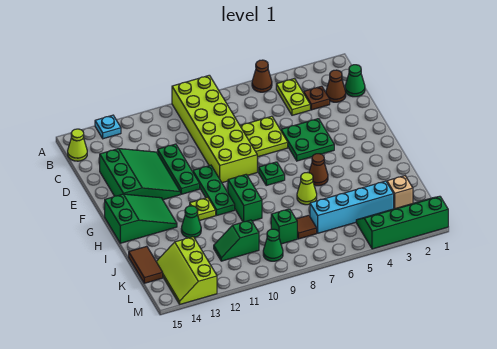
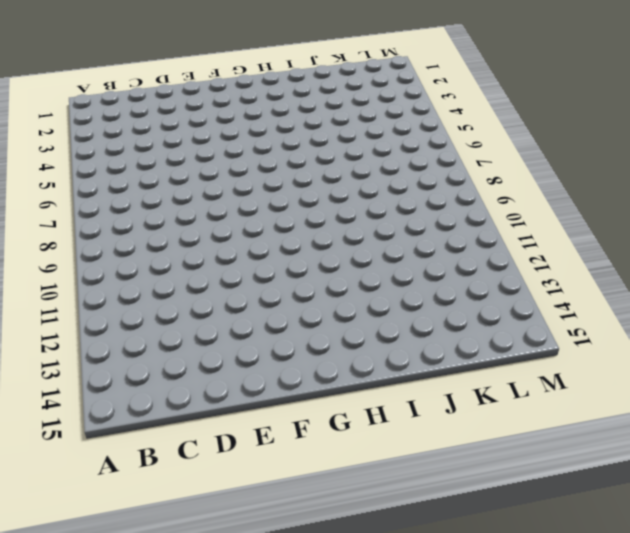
none -> brown cone A5 level 1
none -> lime brick A8:F9 level 1
none -> cyan plate A13 level 1

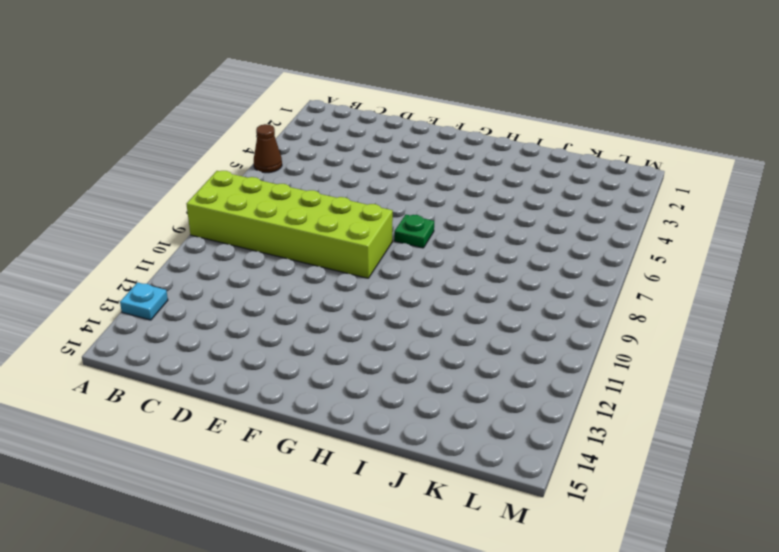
none -> lime plate B4:C4 level 1
none -> lime cone B15 level 1
none -> green cone C1 level 1

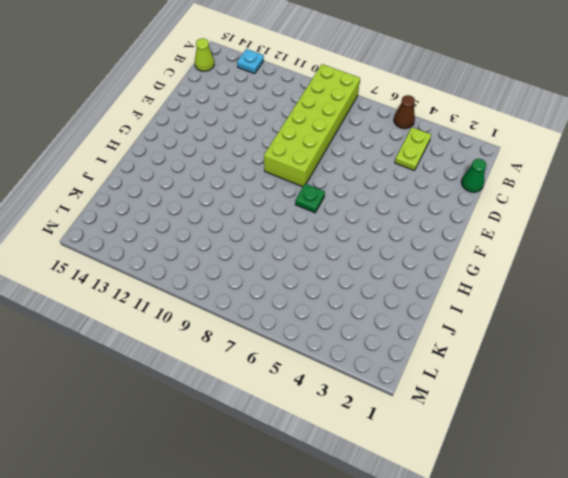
none -> brown cone C2 level 1
none -> brown plate C3 level 1
none -> lime plate D6:E7 level 1

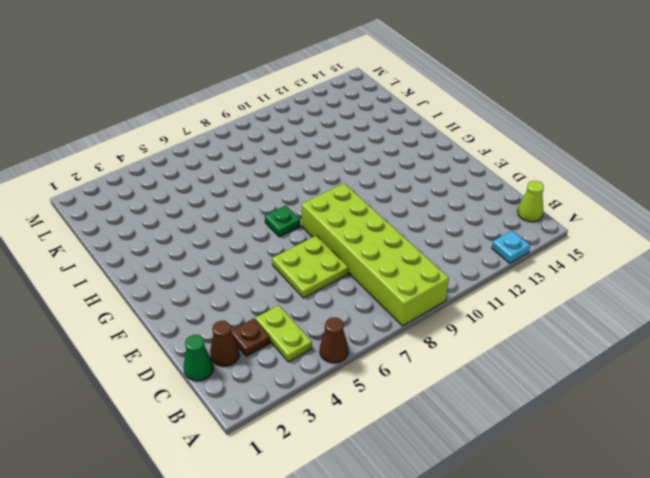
none -> green plate D11:F11 level 1
none -> green slope D12:F14 level 1 top 14
none -> green plate E4:F5 level 1

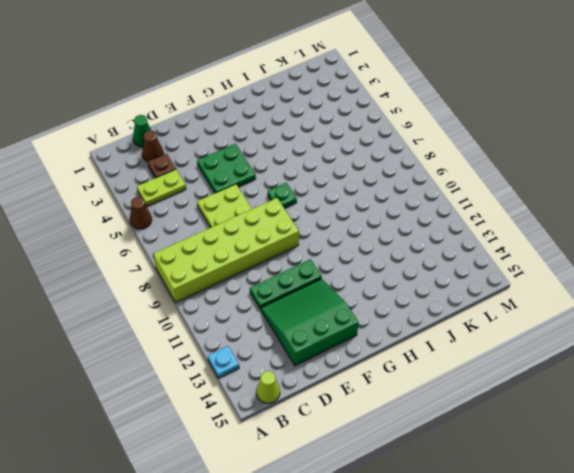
none -> green plate F10:H10 level 1
none -> green slope G13:H15 level 1 top 15
none -> brown cone H5 level 1

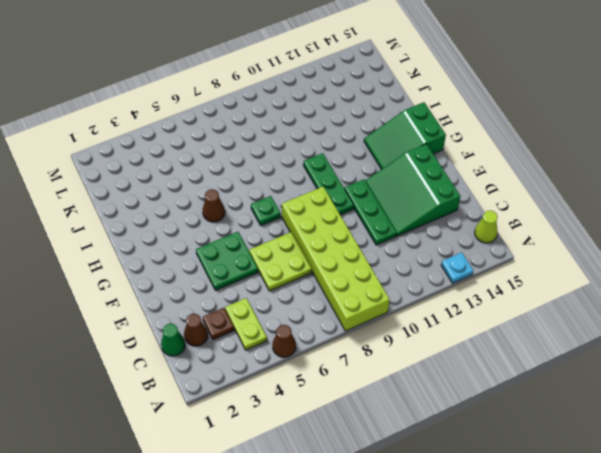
none -> green brick H9:I9 level 1
none -> lime plate H11 level 1
none -> lime cone I6 level 1

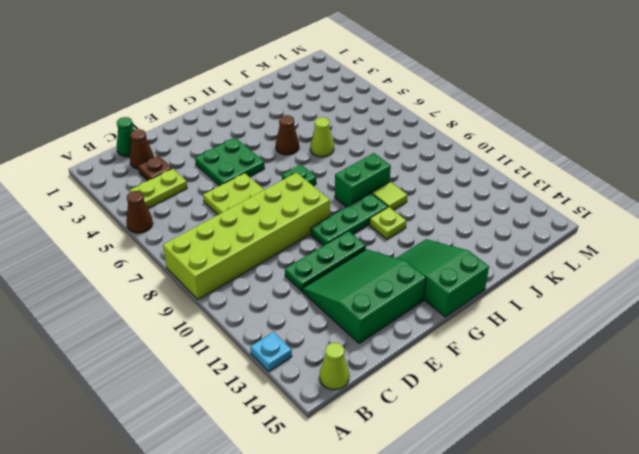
lime tile I10 level 1 -> none
none -> green cone I12 level 1
none -> brown tile J15:K15 level 1
none -> tan brick K2 level 1

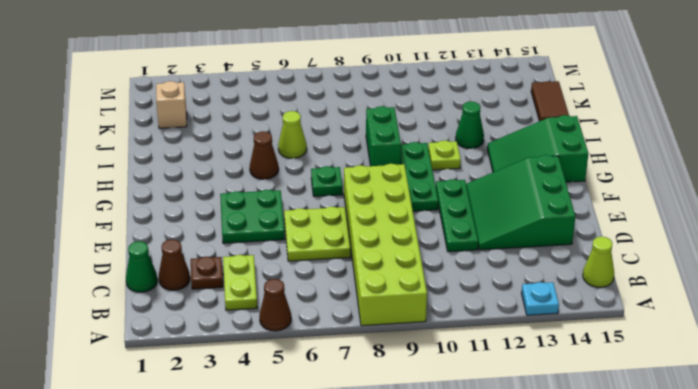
none -> cyan brick K3:K6 level 1
none -> brown tile K7 level 1
none -> green brick K8 level 1

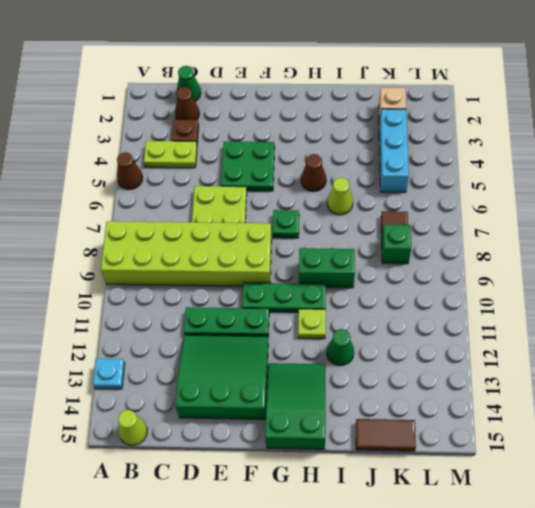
cyan brick K3:K5 level 1 -> cyan brick K3:K6 level 1
none -> green slope K10:K11 level 1 top 10
none -> lime slope K13:M14 level 1 top 13
none -> green slope L1:M4 level 1 top M

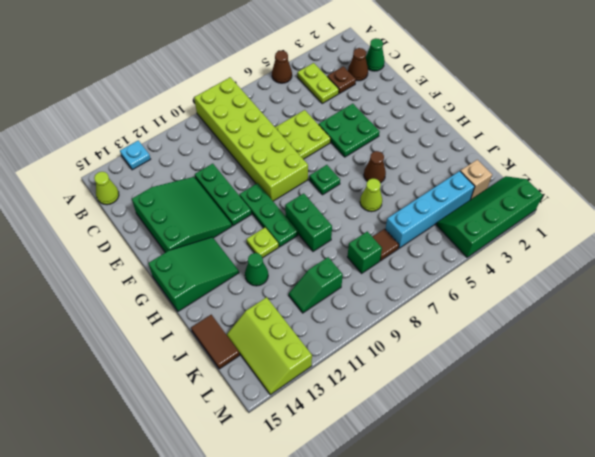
none -> green cone L9 level 1

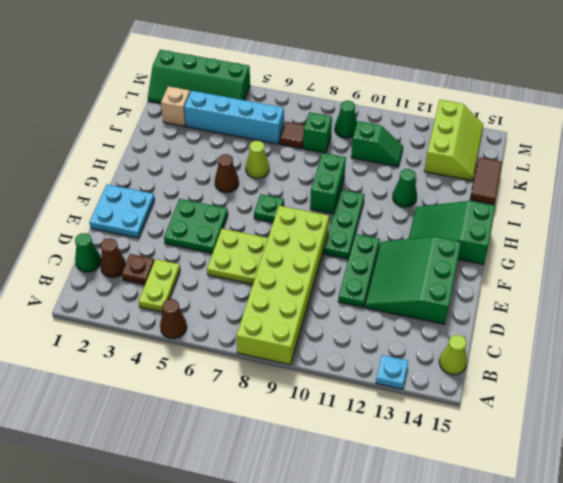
cyan plate E1:F2 level 1 -> none
none -> lime plate H11 level 1

